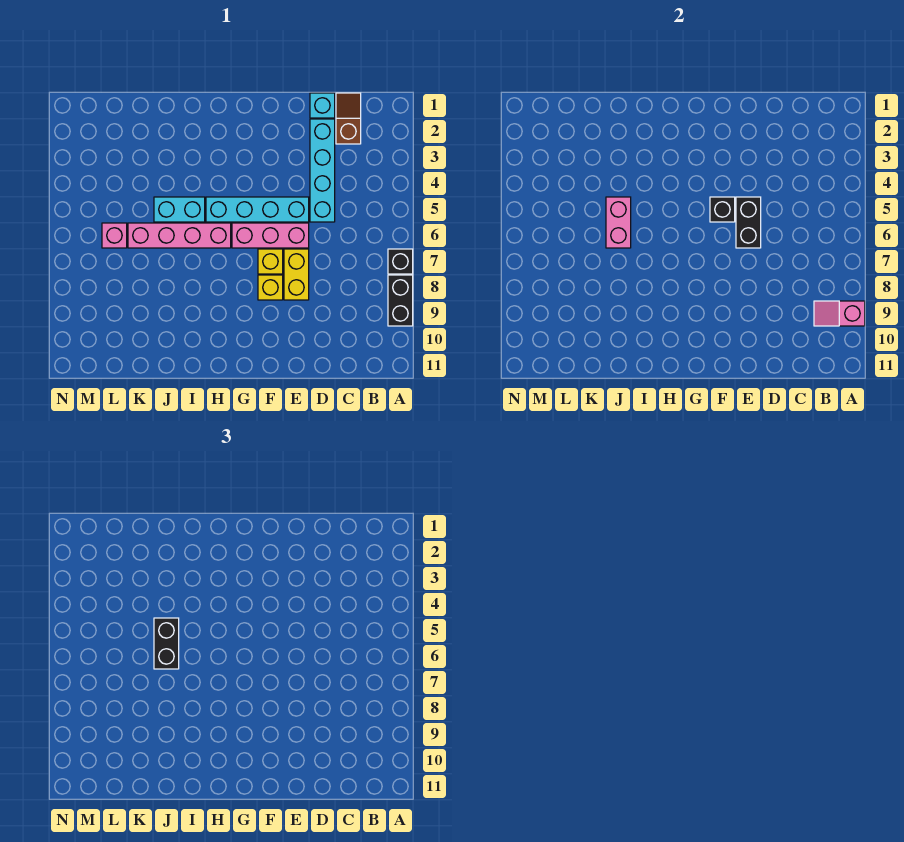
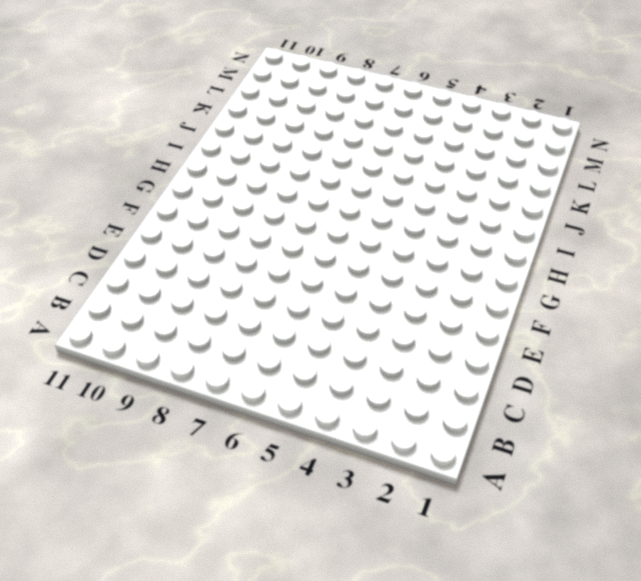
none -> black brick A7 level 1
none -> black brick A8:A9 level 1
none -> brown slope C1:C2 level 1 top 2

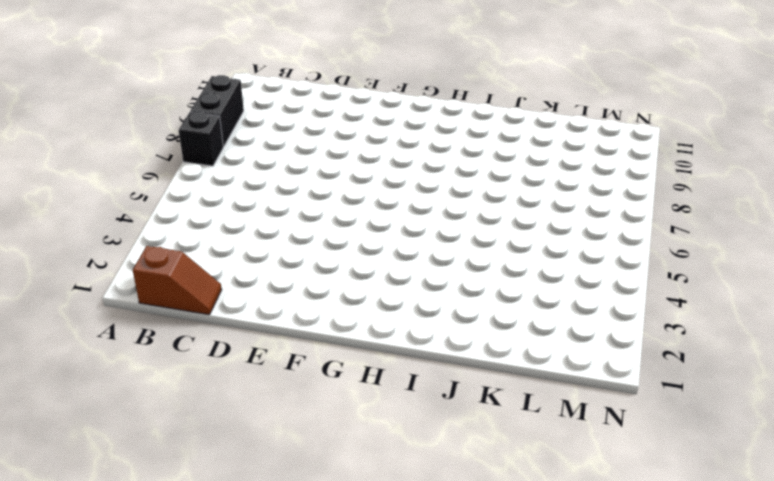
brown slope B1:C1 level 1 top B -> brown slope C1:C2 level 1 top 2
none -> cyan brick D1 level 1
none -> cyan brick D2:D5 level 1
none -> cyan brick E5:H5 level 1

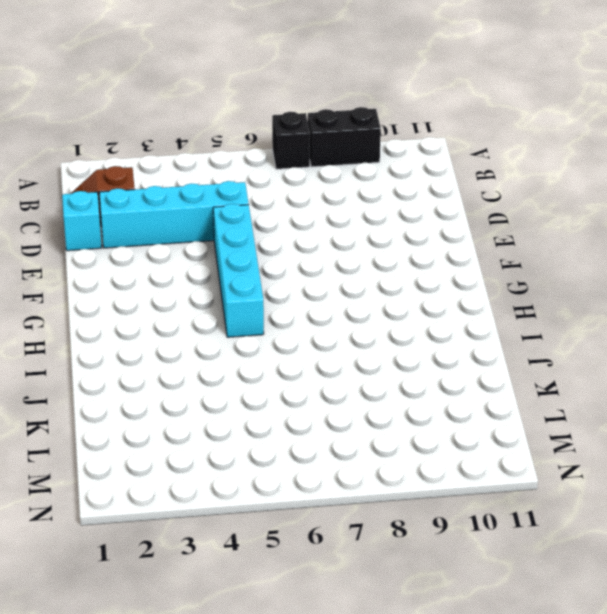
none -> pink brick E6:G6 level 1
none -> yellow brick E7:E8 level 1
none -> yellow brick F7 level 1

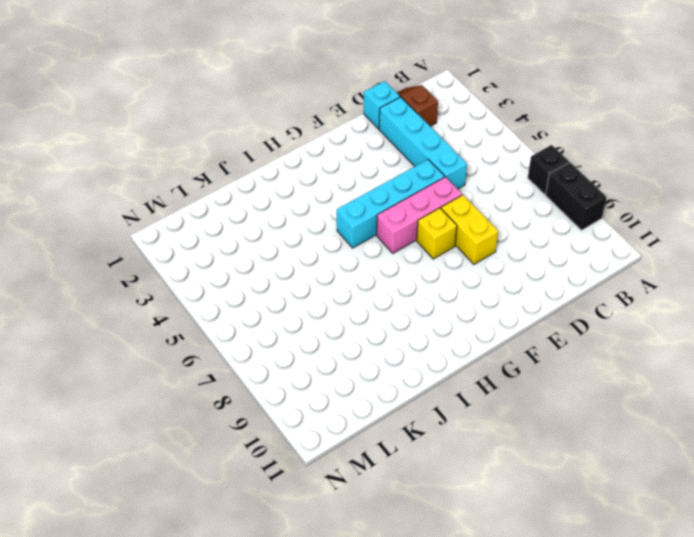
none -> yellow brick F8 level 1
none -> pink brick H6:K6 level 1
none -> cyan brick I5:J5 level 1

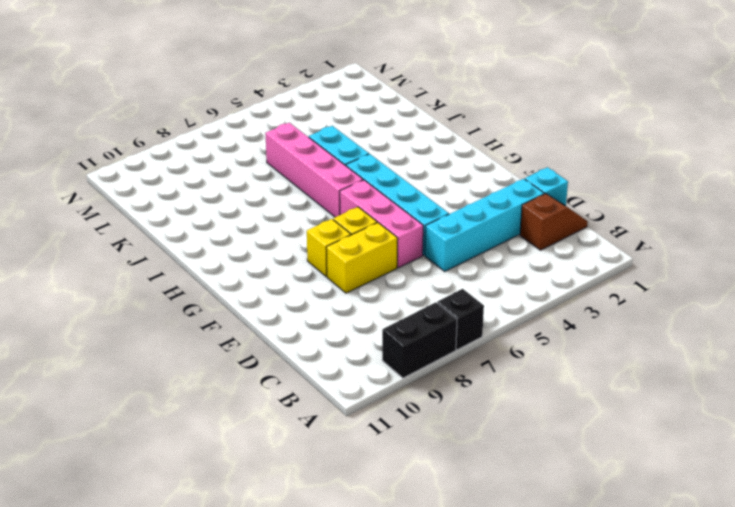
none -> pink brick L6 level 1
none -> pink slope A9:B9 level 2 top A
none -> black brick E5:E6 level 2

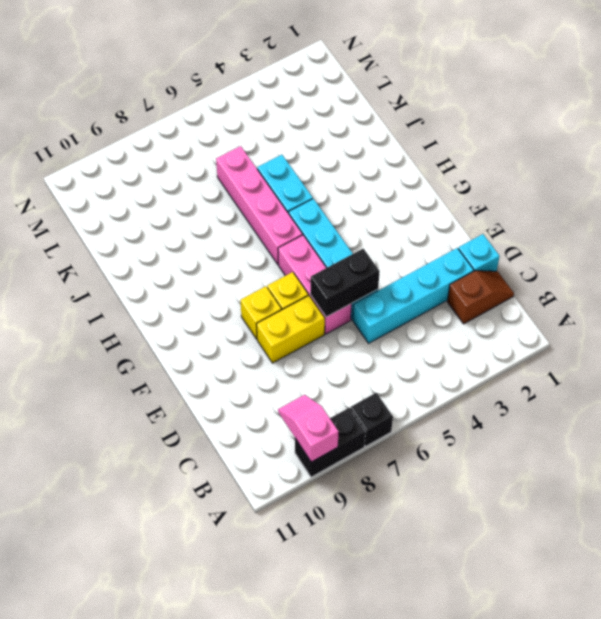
none -> pink brick L6 level 1
none -> black brick F5 level 2
none -> pink brick J5:J6 level 2

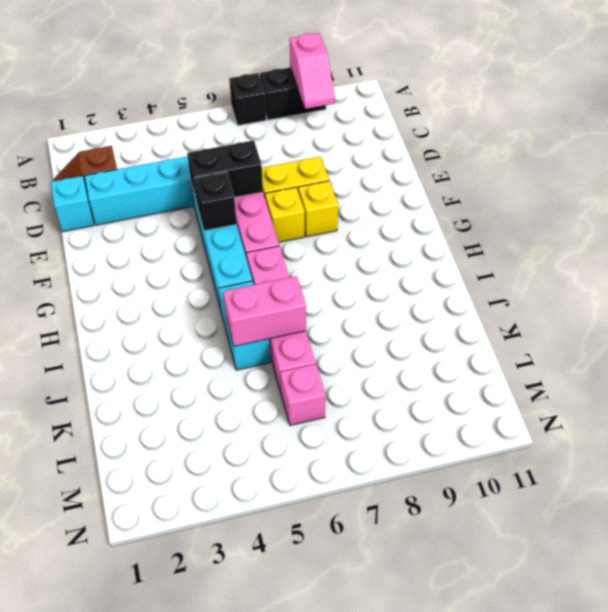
none -> black brick J5:J6 level 3

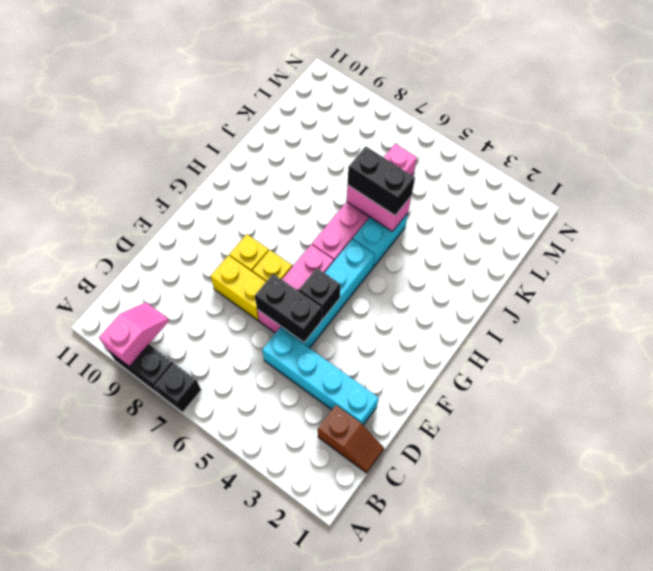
none -> cyan brick D1 level 1

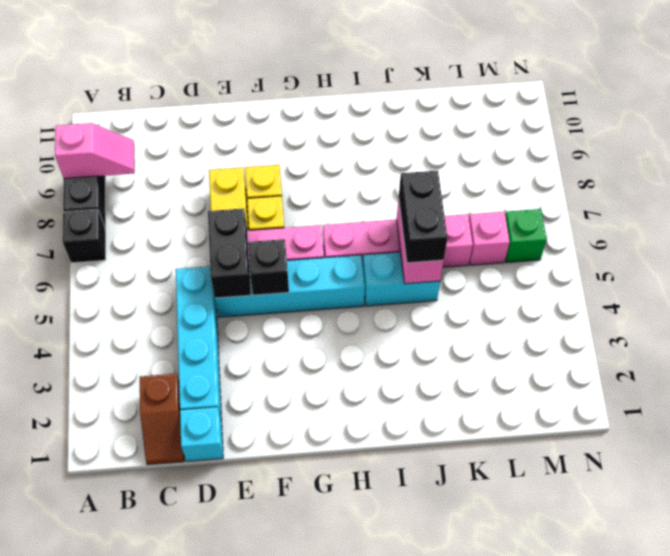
green brick M6 level 1 -> none

